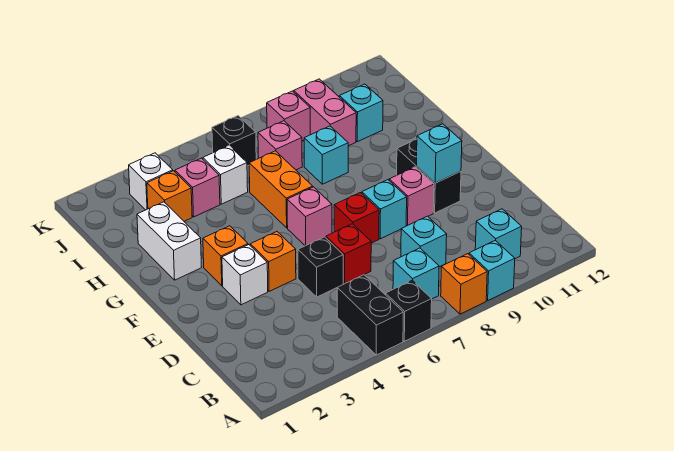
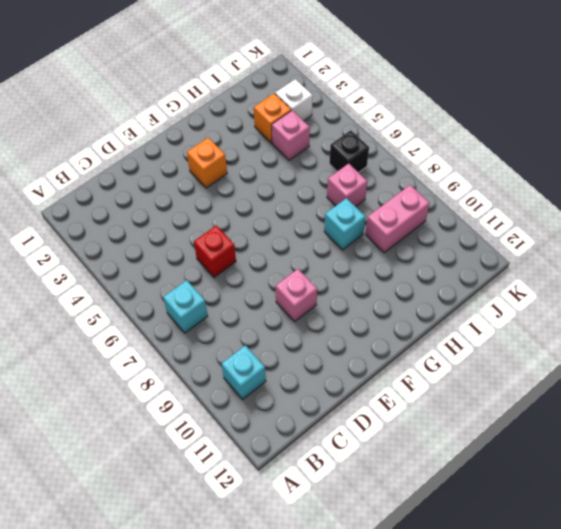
none -> black brick A5:B5 level 1
none -> black brick A6 level 1
none -> orange brick A8 level 1
none -> cyan brick A9 level 1

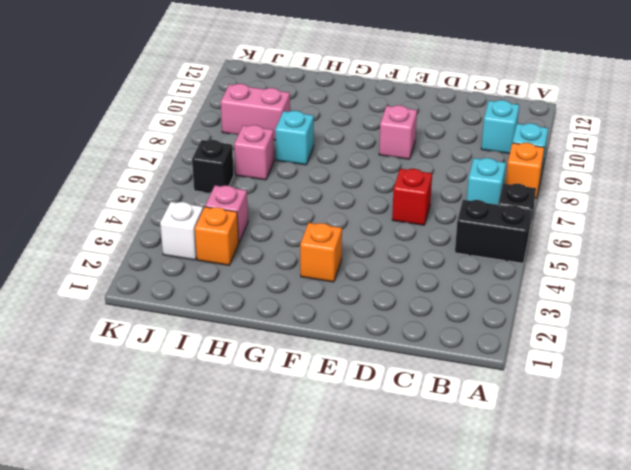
none -> cyan brick C8 level 1
none -> black brick D5 level 1
none -> white brick E3 level 1
none -> orange brick E4 level 1

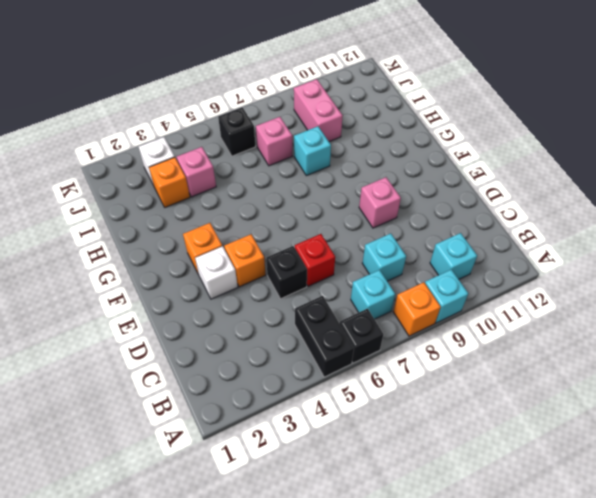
none -> red brick E7 level 1
none -> cyan brick E8 level 1
none -> black brick E10:F10 level 1
none -> pink brick F6 level 1

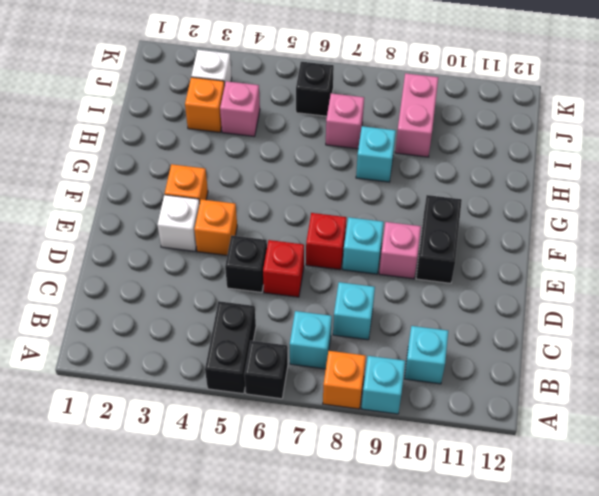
none -> pink brick F6 level 1
none -> white brick G2:H2 level 1
none -> orange brick G6:H6 level 1
none -> white brick I5 level 1

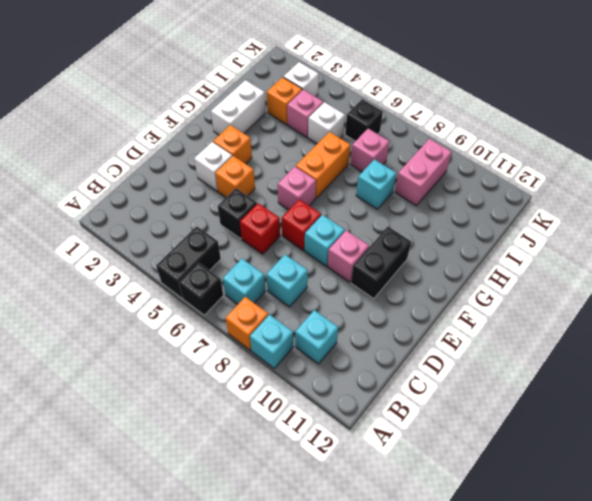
none -> cyan brick I10 level 1
none -> pink brick J8 level 1
none -> cyan brick E10 level 2

